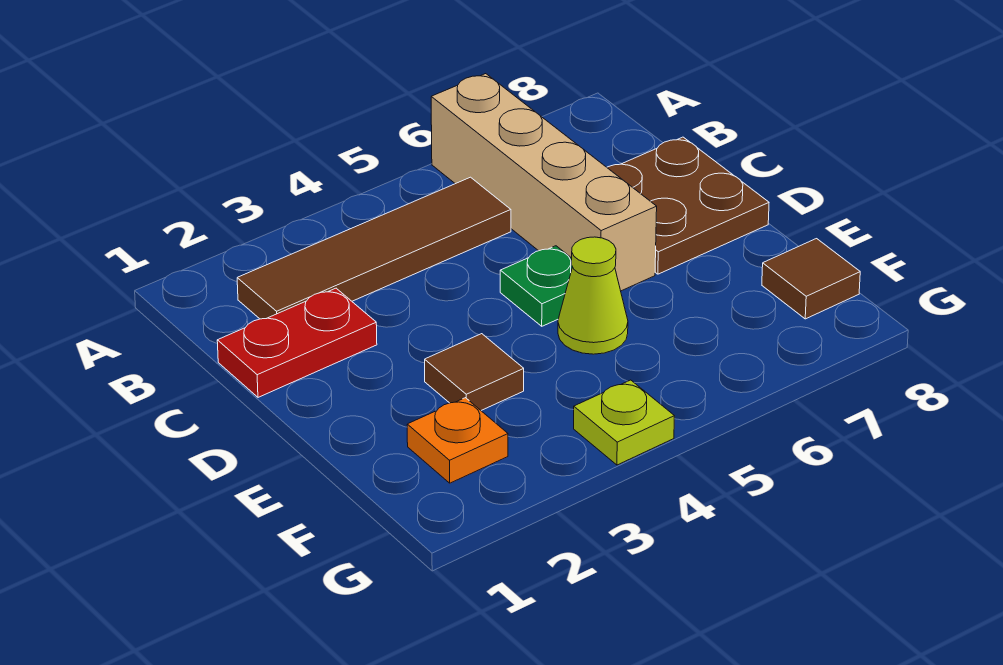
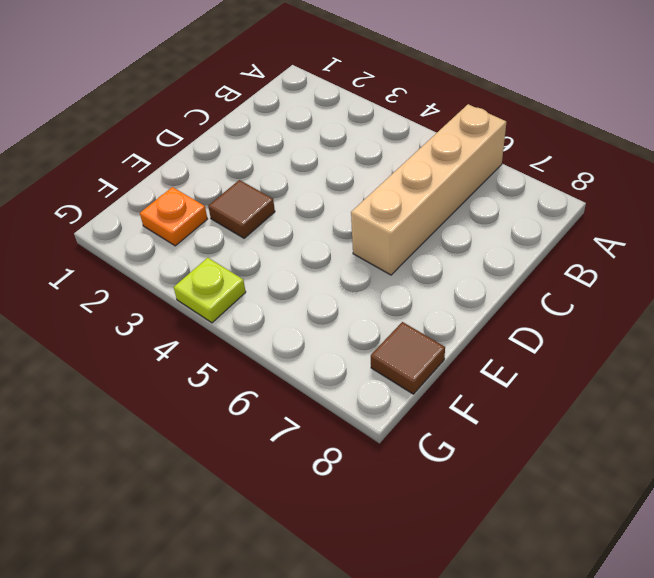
none -> brown tile B2:B5 level 1
none -> red plate C1:C2 level 1

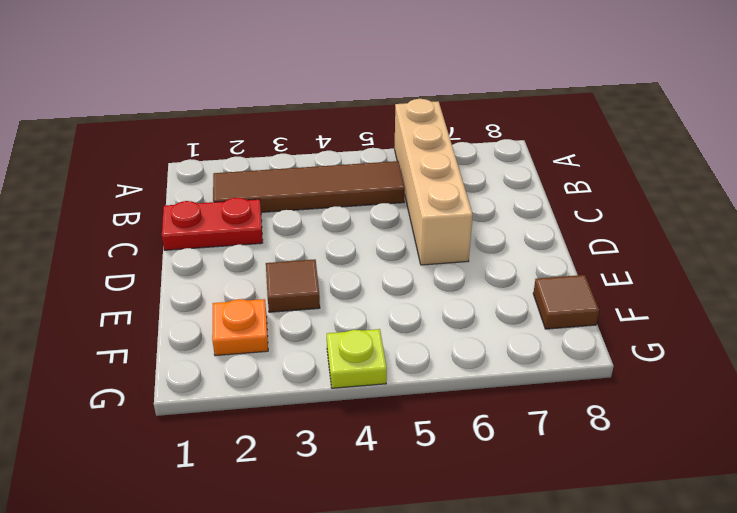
none -> brown plate C7:D8 level 1
none -> green plate D5 level 1

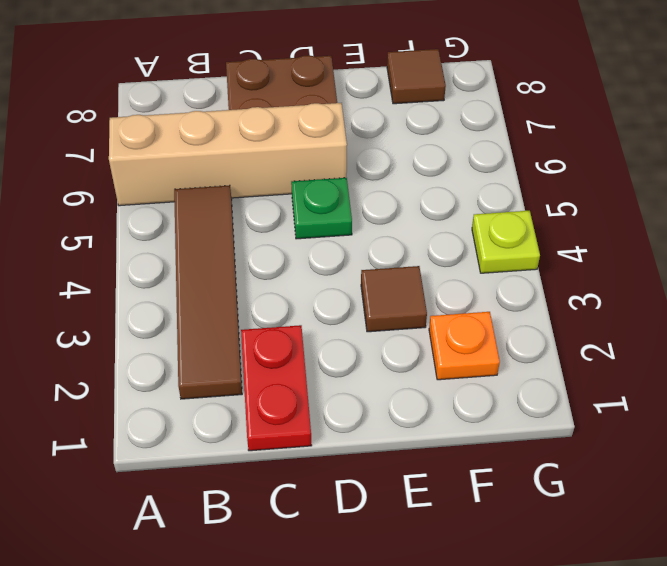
none -> lime cone E5 level 1

